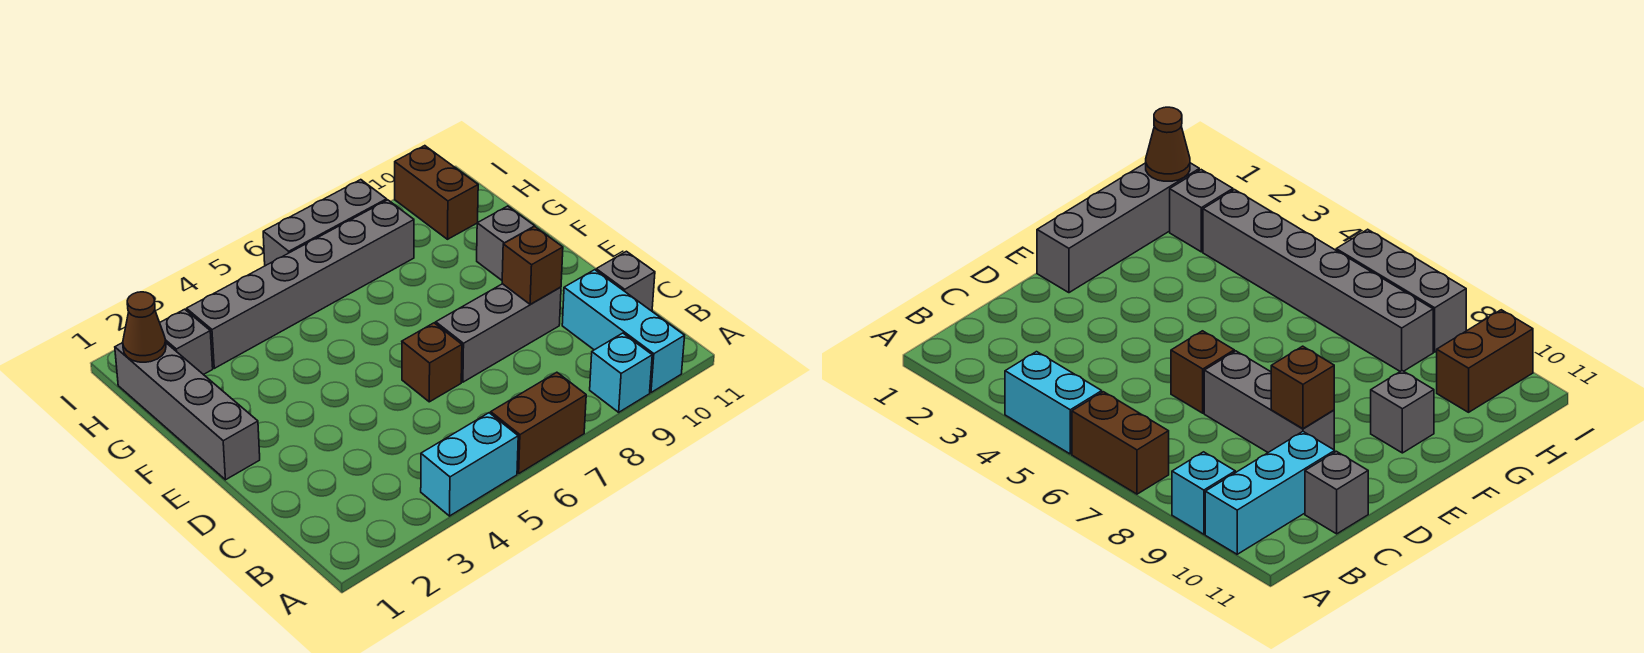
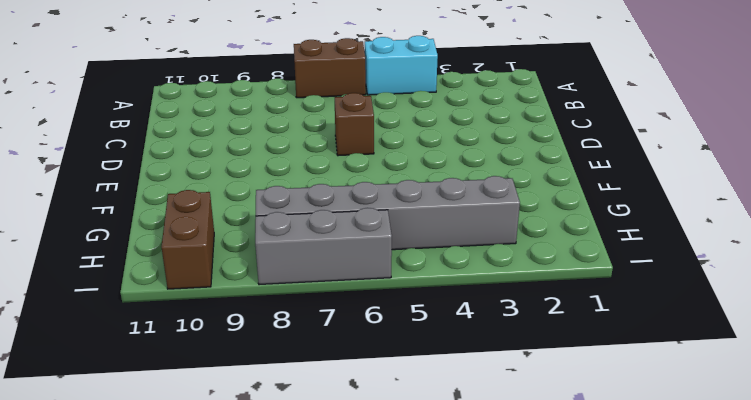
none -> cyan brick A9 level 1
none -> cyan brick A10:C10 level 1
none -> grey brick C11 level 1

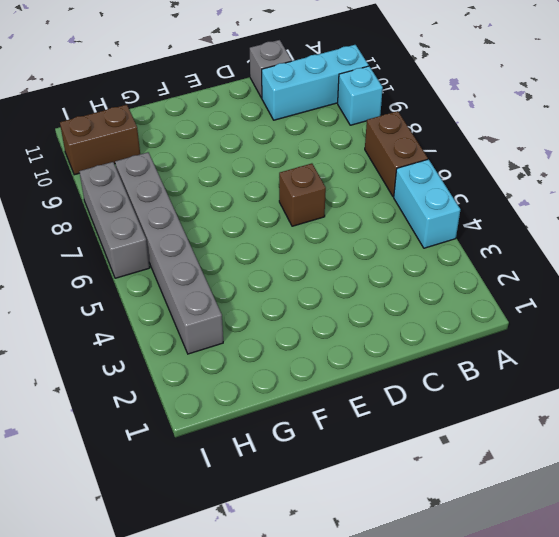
none -> grey brick D7:D9 level 1
none -> grey brick E1:H1 level 1
none -> grey brick F10 level 1

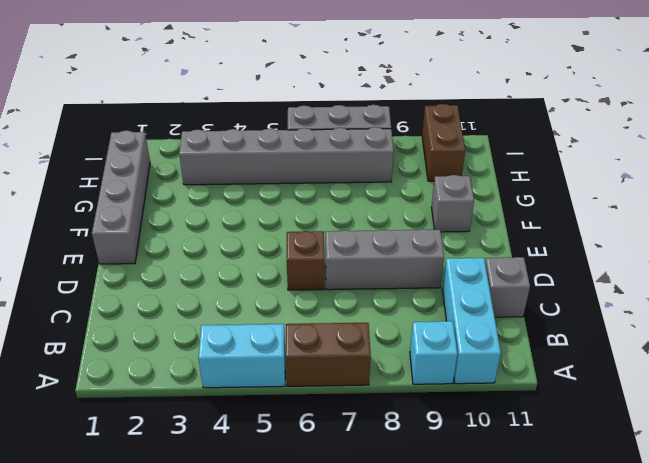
none -> grey brick H2 level 1
none -> brown brick D9 level 2
none -> brown cone H1 level 2

